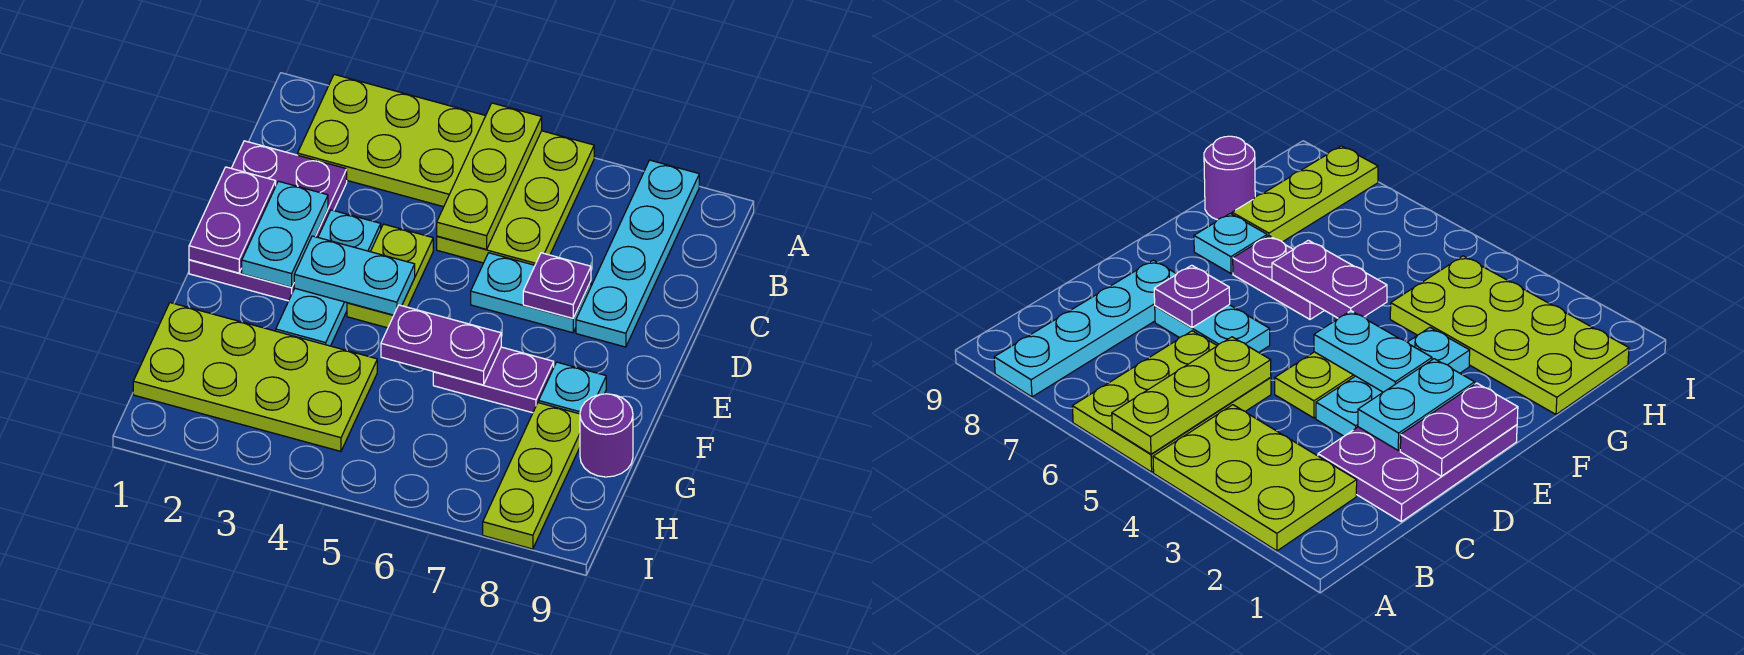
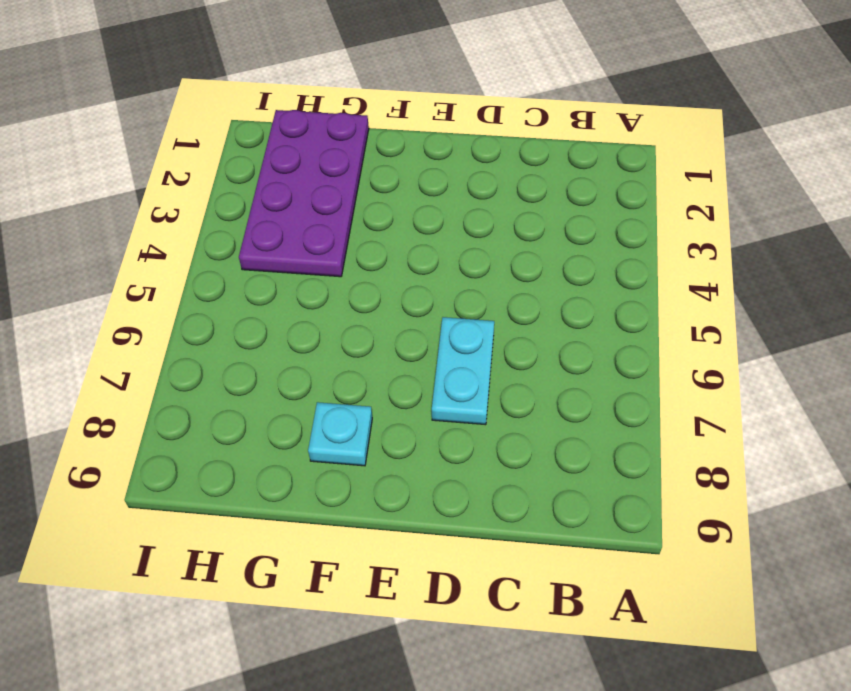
purple plate G1:H4 level 1 -> lime plate G1:H4 level 1
none -> lime plate A2:B4 level 1
none -> lime plate A5:C6 level 1
none -> cyan plate A8:D8 level 1

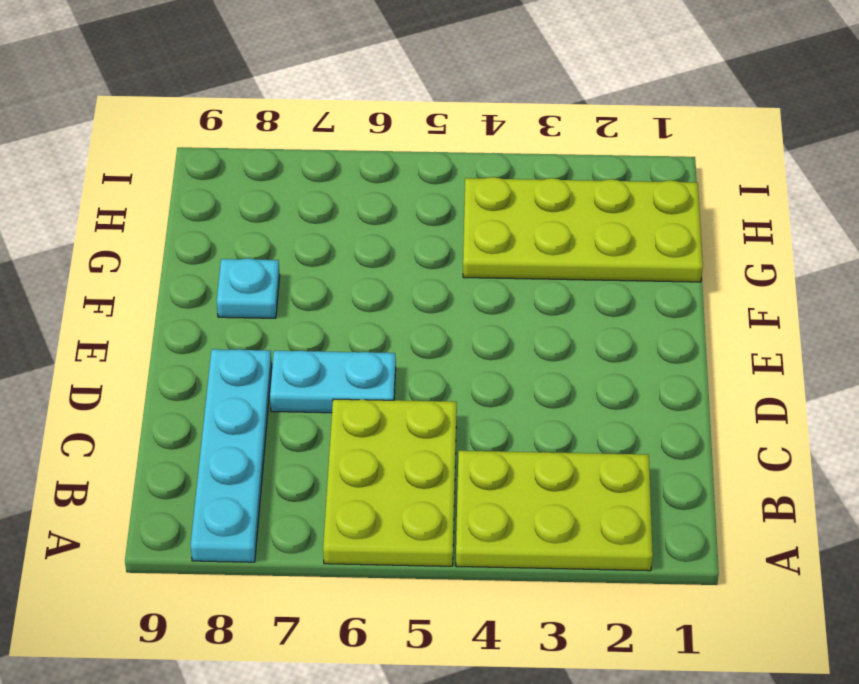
none -> purple plate C1:E2 level 1
none -> cyan plate D3:F3 level 1
none -> lime plate D4:E4 level 1

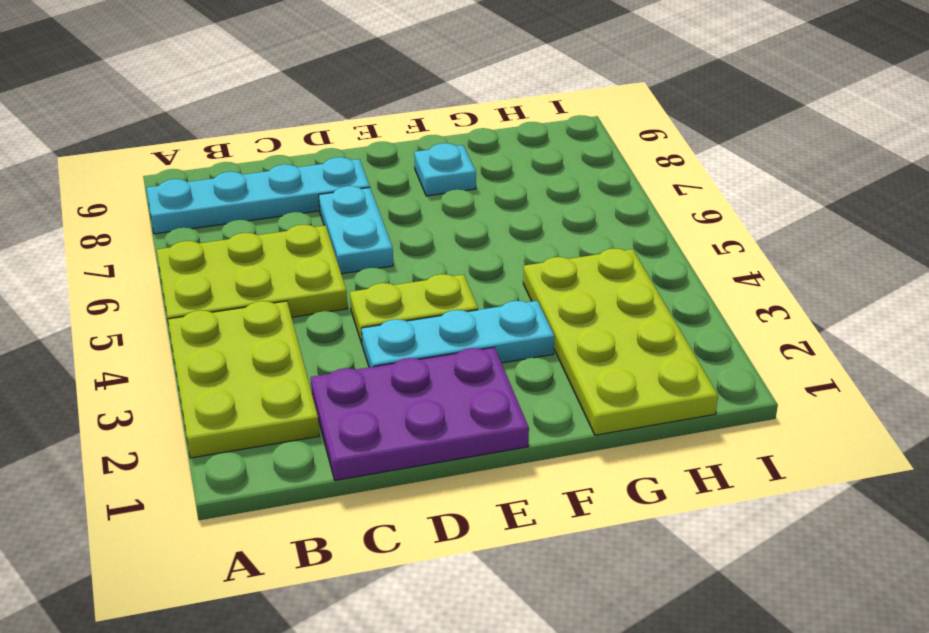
none -> purple plate F6:F7 level 1
none -> lime plate G8:I8 level 1
none -> purple round brick G9 level 1

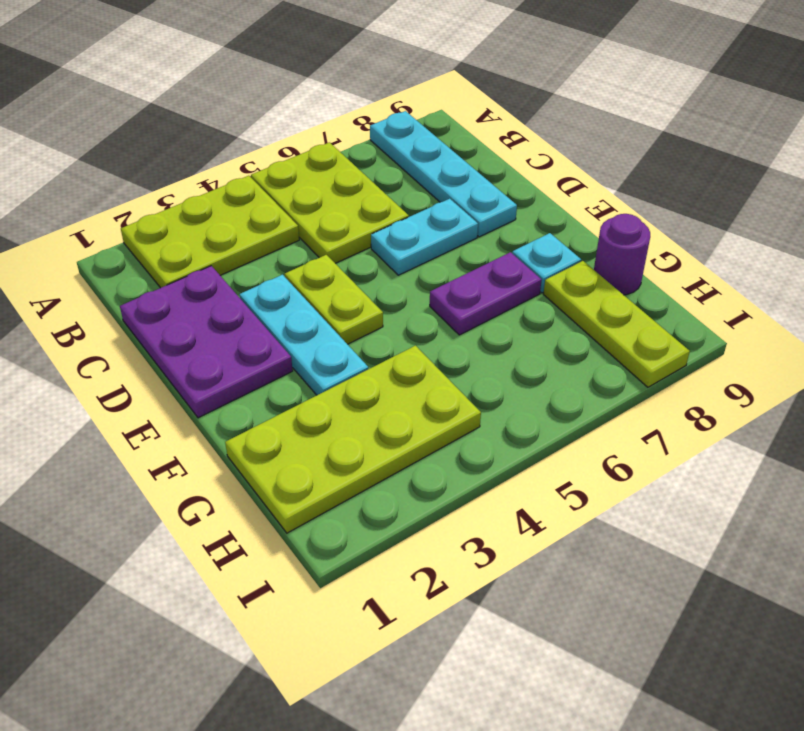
none -> lime plate A5:C5 level 2
none -> purple plate D1:E1 level 2
none -> cyan plate D2:E2 level 2

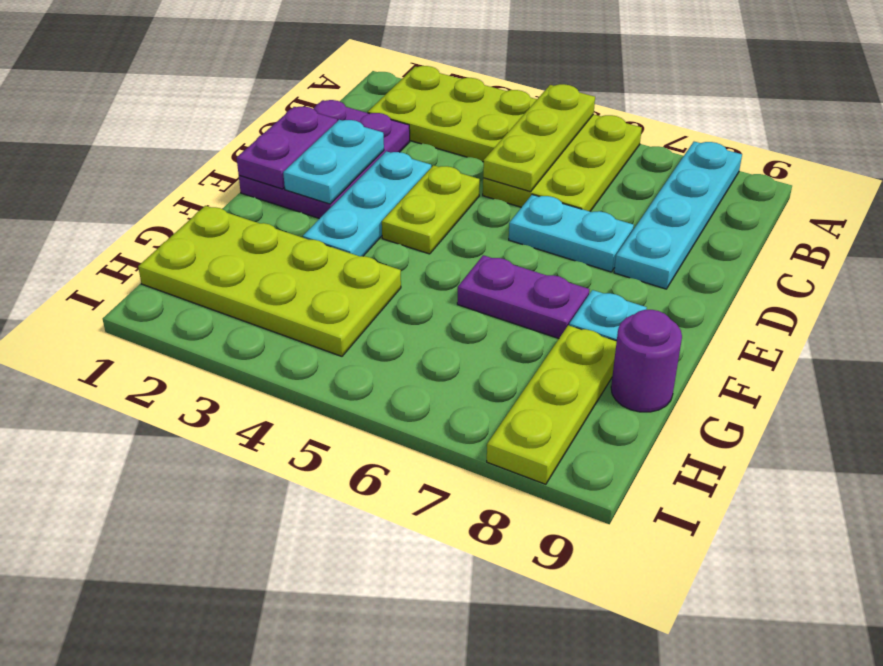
none -> purple plate D7 level 2
none -> cyan plate E3:E4 level 2
none -> purple plate F5:F6 level 2

